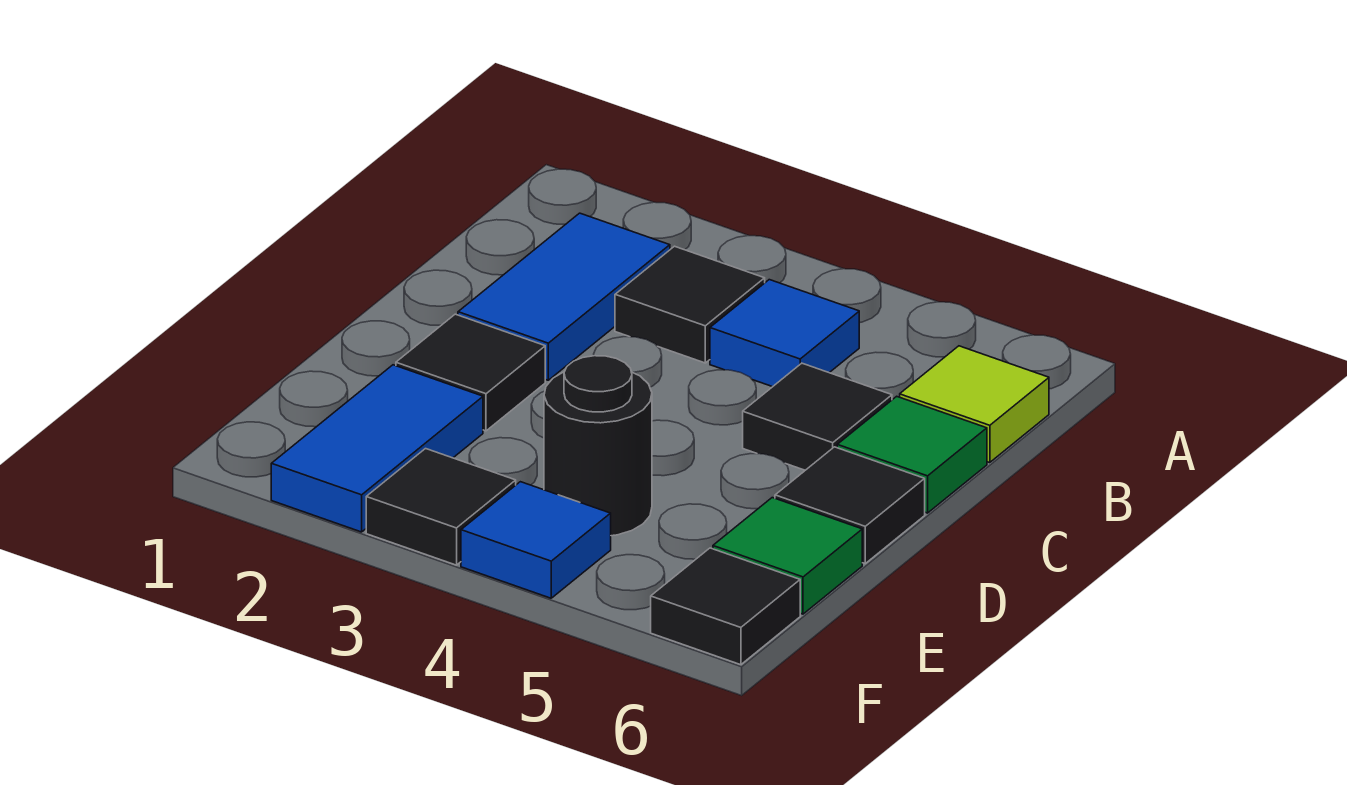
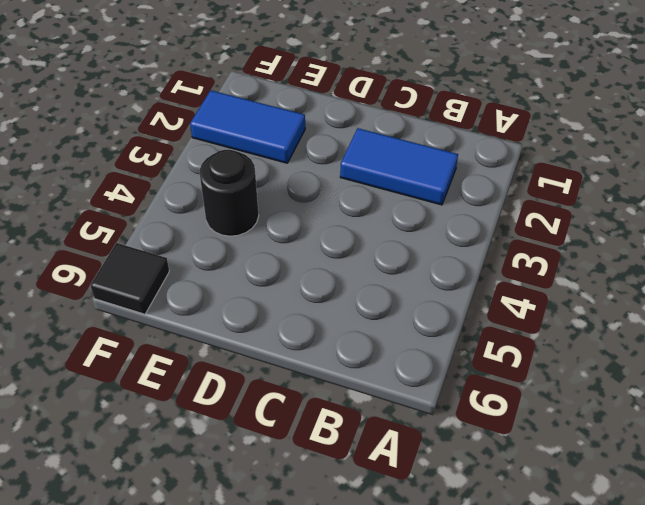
none -> black tile B3 level 1
none -> blue tile B4 level 1
none -> lime tile B6 level 1

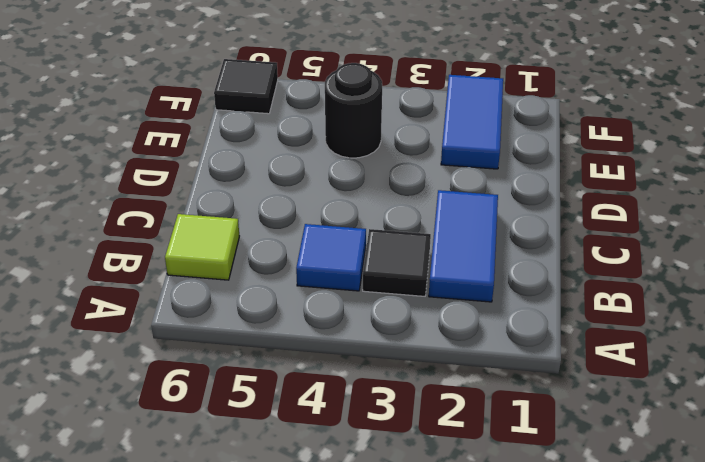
none -> black tile C5 level 1
none -> green tile C6 level 1
none -> black tile D2 level 1

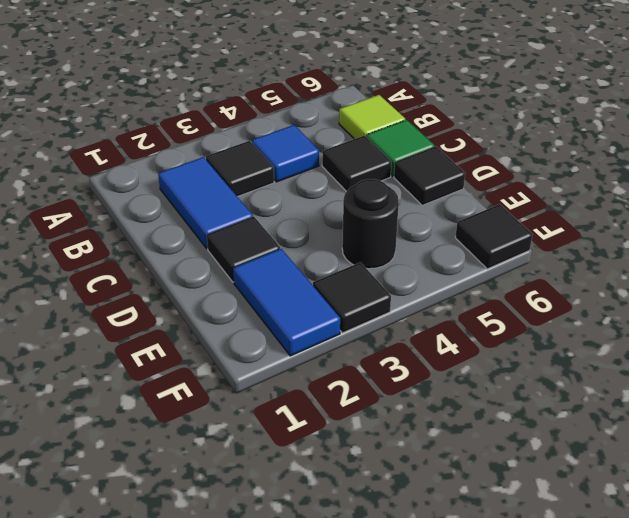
none -> green tile E6 level 1
none -> blue tile F4 level 1

